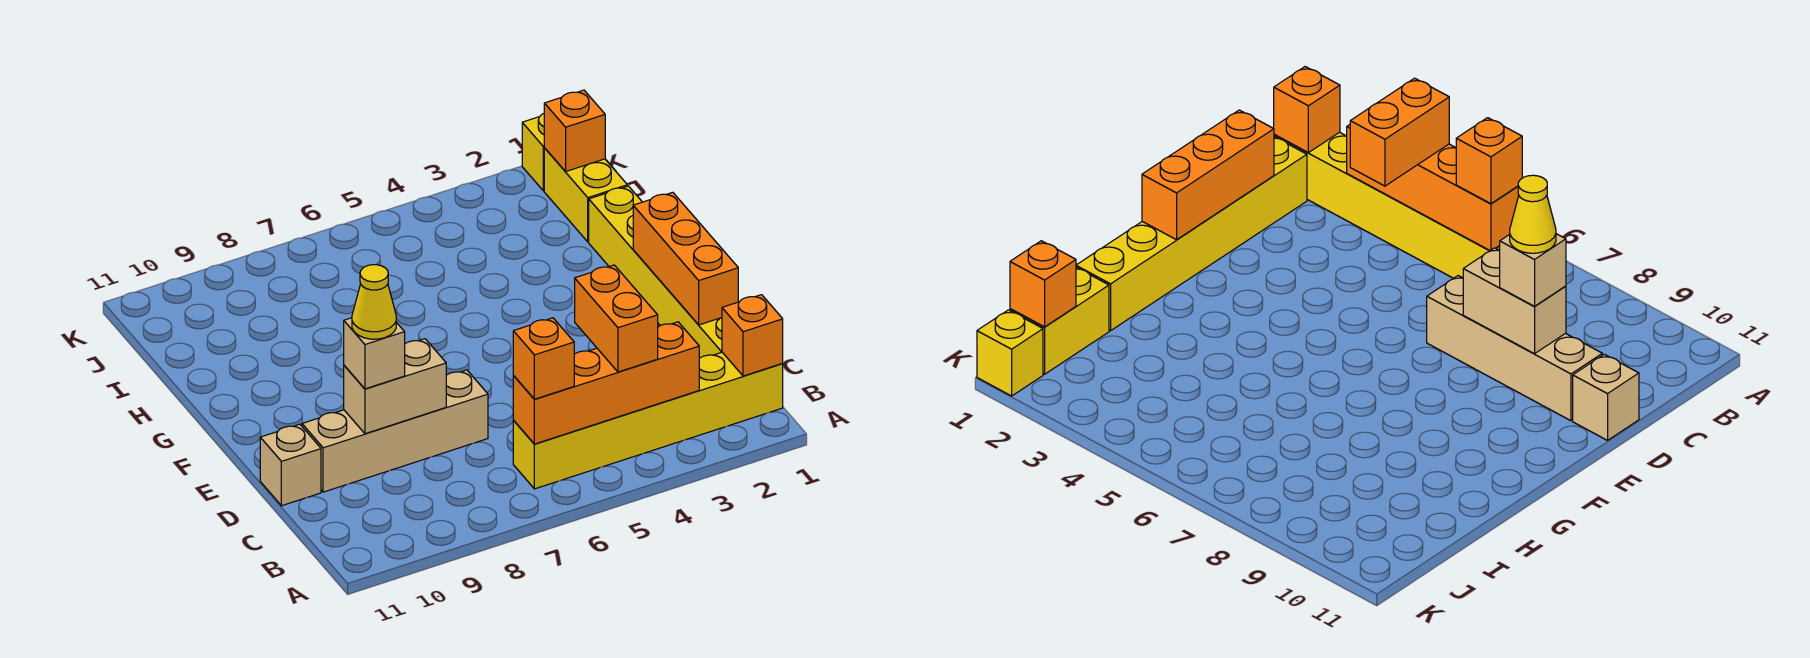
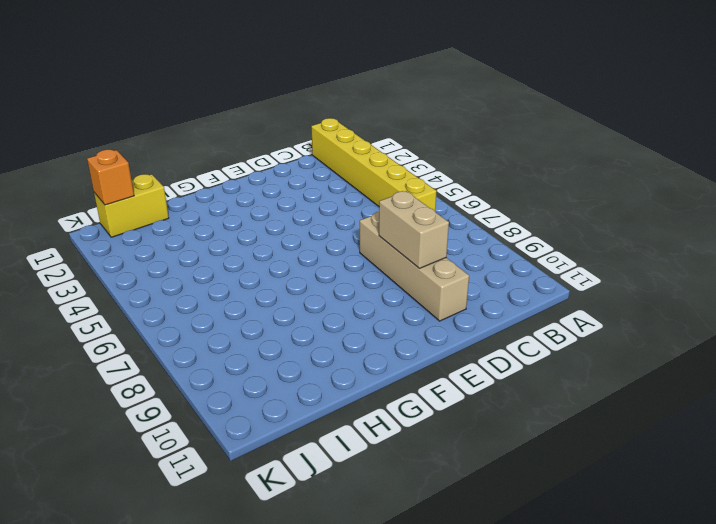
none -> yellow brick C1:H1 level 1
none -> tan brick D11 level 1
none -> yellow brick K1 level 1

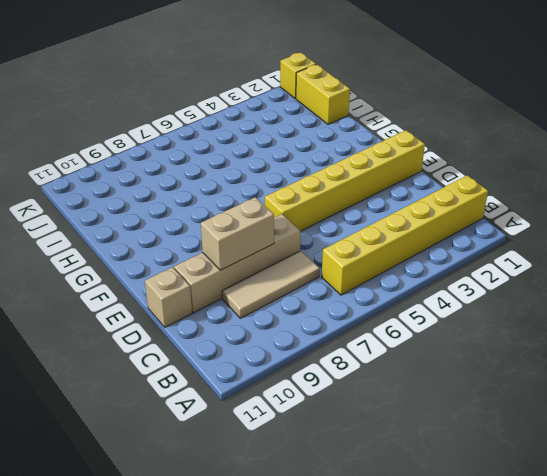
tan tile C7:C9 level 1 -> none
yellow brick E1:E6 level 1 -> yellow brick C1:H1 level 1
none -> orange brick B1 level 2
none -> orange brick B3:B6 level 2
none -> orange brick D1:F1 level 2

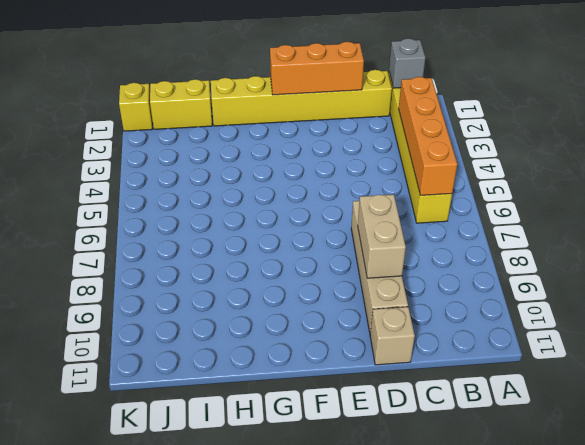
grey brick B1 level 2 -> orange brick B1 level 2
none -> orange brick J1 level 2
none -> orange brick B4:C4 level 3
none -> orange brick B6 level 3

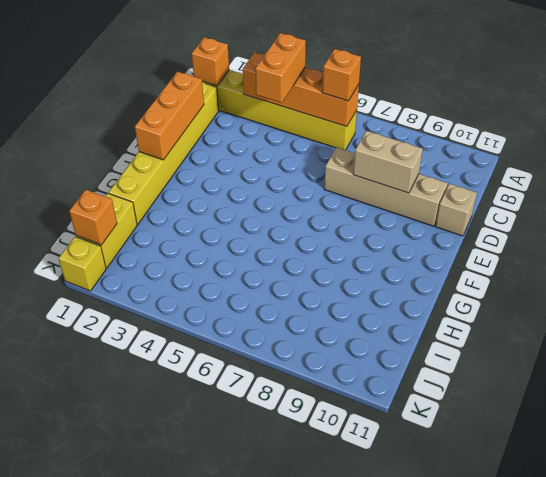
none -> tan brick D9 level 3
none -> yellow cone D9 level 4

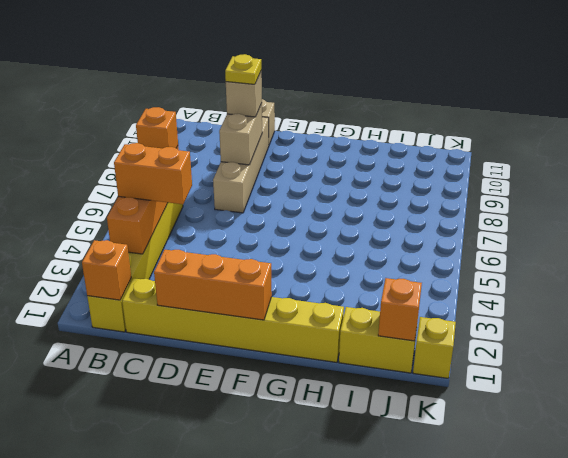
yellow plate D9 level 4 -> yellow cone D9 level 4

